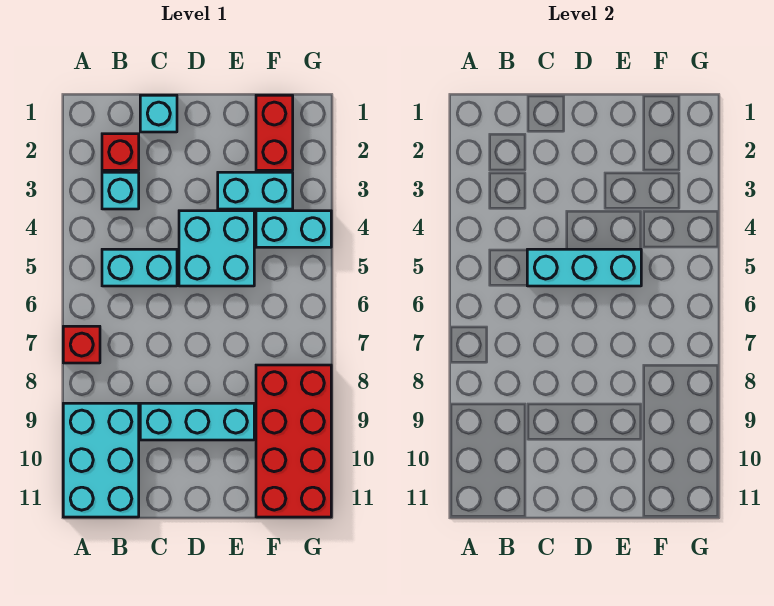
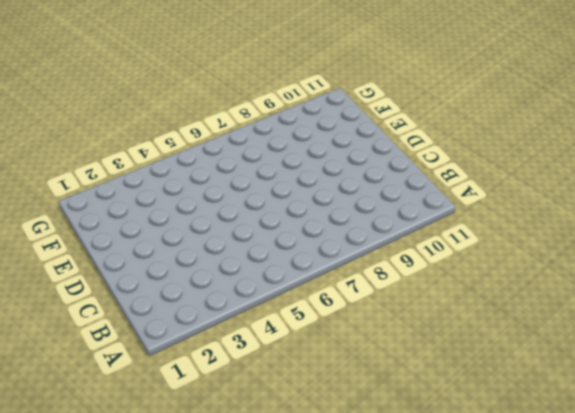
none -> red brick A7 level 1
none -> cyan brick A9:B11 level 1
none -> red brick B2 level 1

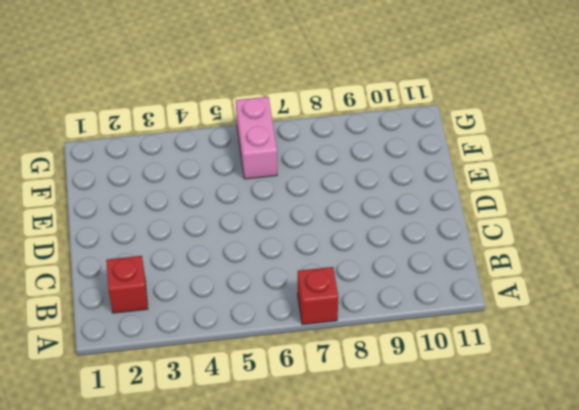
pink brick F6:G6 level 1 -> none
none -> cyan brick A9:B11 level 1
none -> cyan brick B3 level 1
none -> cyan brick B5:C5 level 1

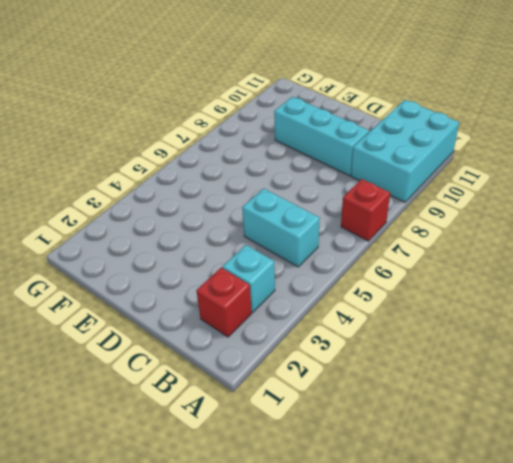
none -> cyan brick C1 level 1
none -> cyan brick D4:E5 level 1
none -> cyan brick E3:F3 level 1

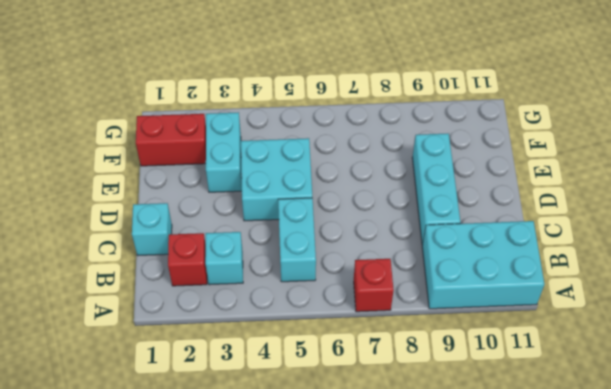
none -> cyan brick F4:G4 level 1
none -> red brick F8:G11 level 1
none -> cyan brick C5:E5 level 2

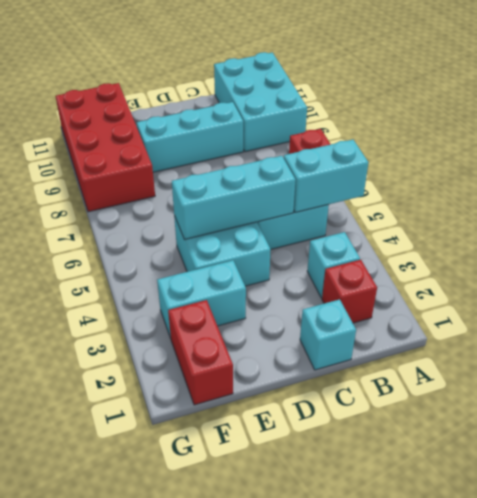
cyan brick A5:B5 level 2 -> cyan brick F4:G4 level 1

